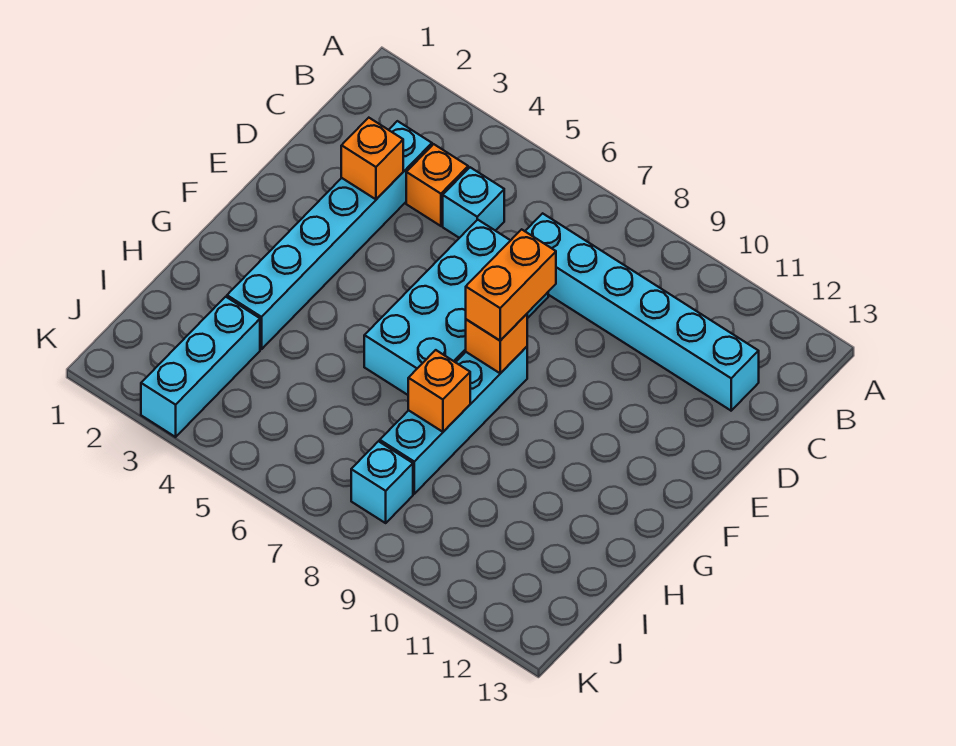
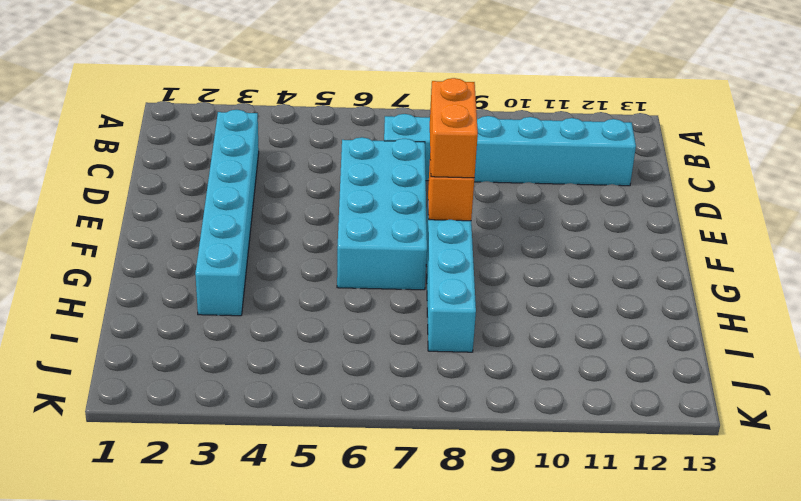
none -> orange brick C4 level 1
none -> cyan brick C5 level 1
none -> cyan brick I3:K3 level 1

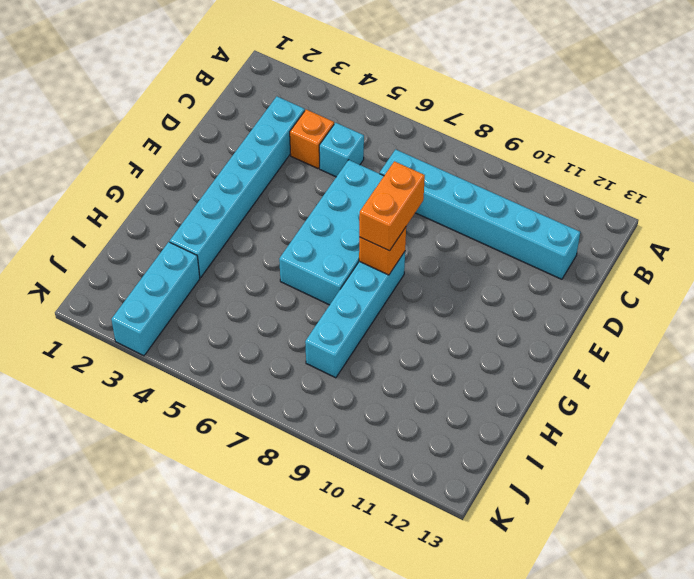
none -> cyan brick J8 level 1
none -> orange brick D3 level 2
none -> orange brick H8 level 2

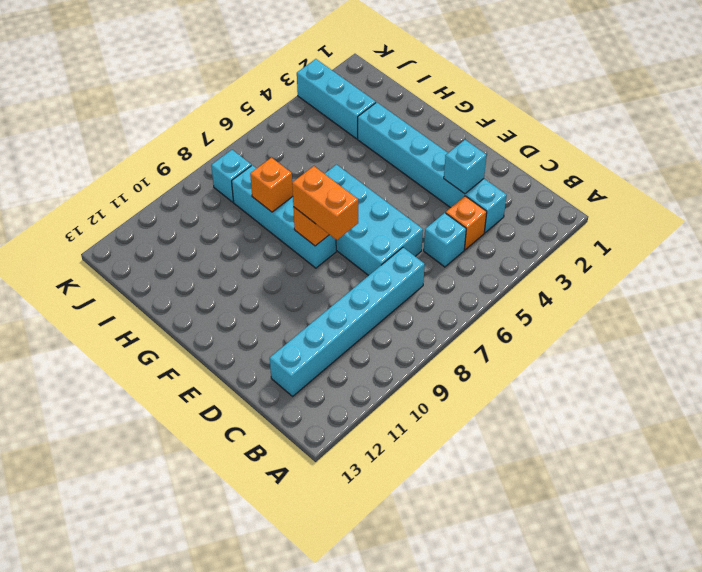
cyan brick D3 level 2 -> orange brick D3 level 2

